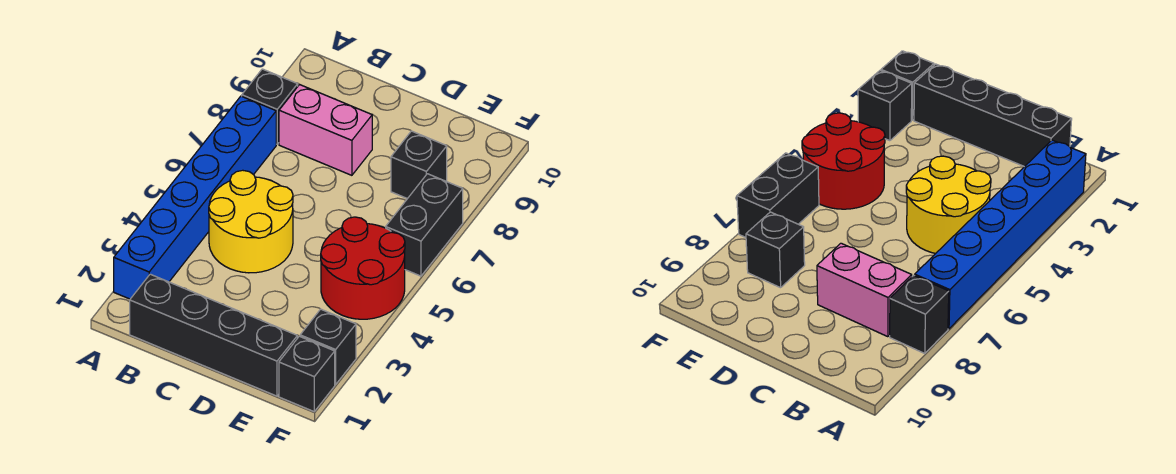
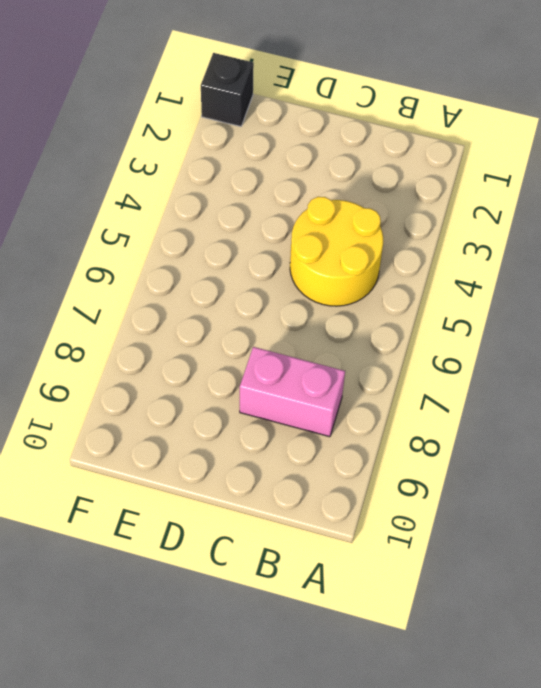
none -> blue brick A2:A7 level 1
none -> black brick A8 level 1

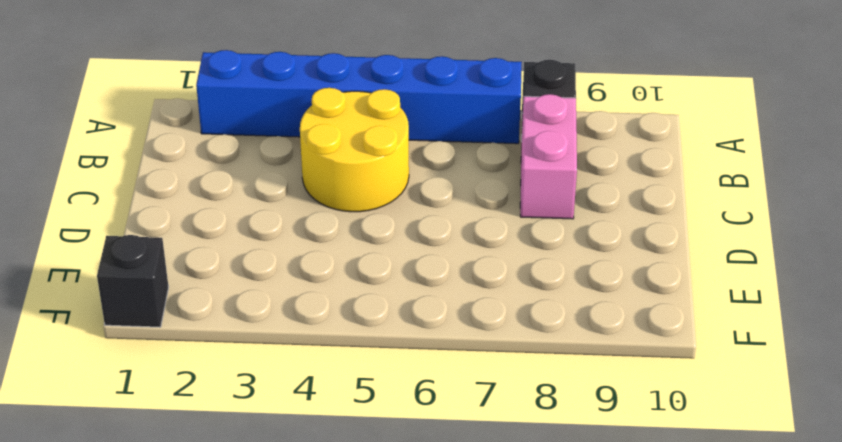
none -> black brick B1:E1 level 1
none -> red round brick E4:F5 level 1

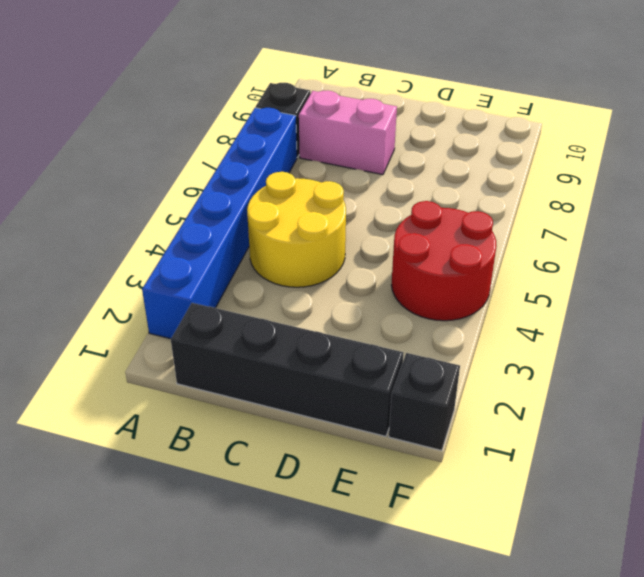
none -> black brick E8 level 1
none -> black brick F2 level 1

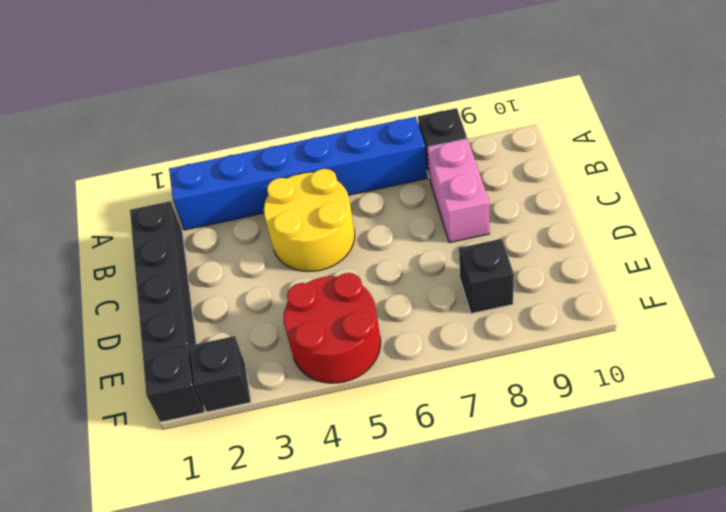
none -> black brick F6:F7 level 1

